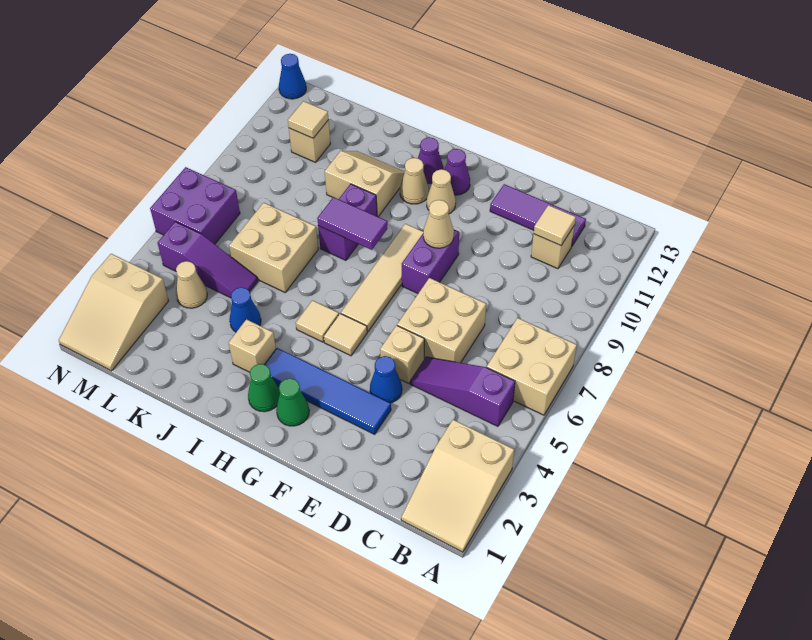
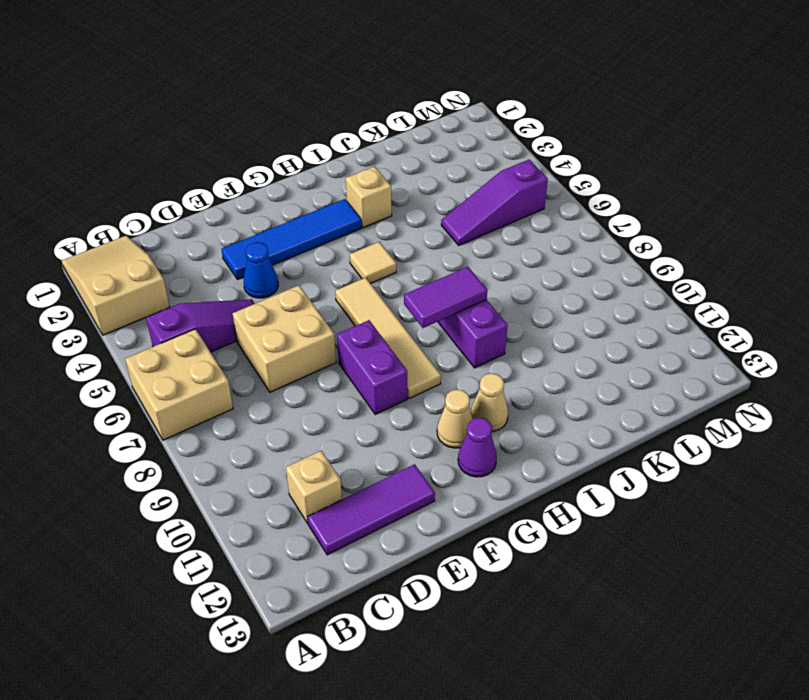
none -> tan brick E5 level 1
none -> green cone G2 level 1
none -> tan tile G5 level 1
none -> green cone H2 level 1

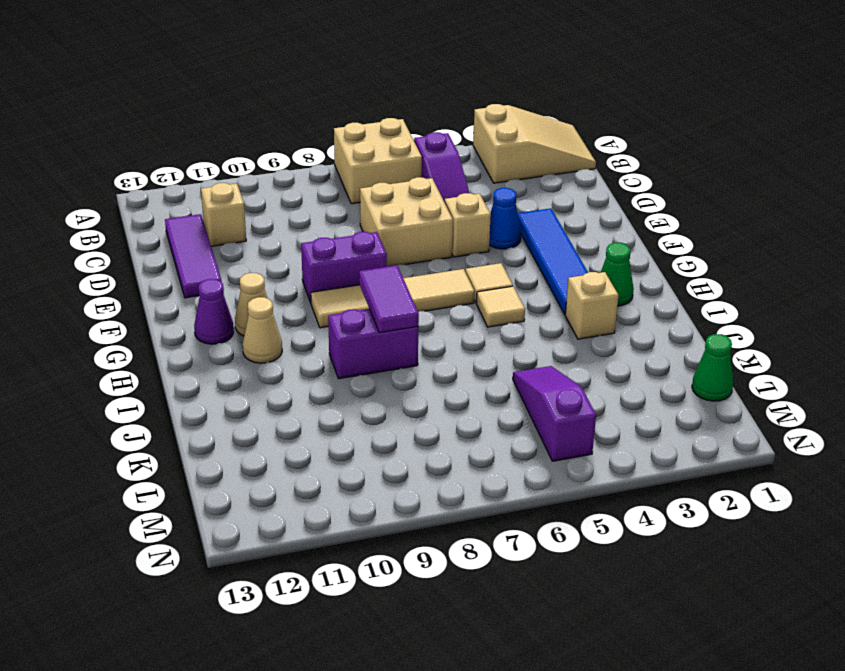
green cone L1 level 1 -> green cone G2 level 1
none -> purple cone H12 level 1
none -> tan slope I10:J11 level 1 top 10
none -> blue cone J4 level 1
none -> tan brick J6:K7 level 1

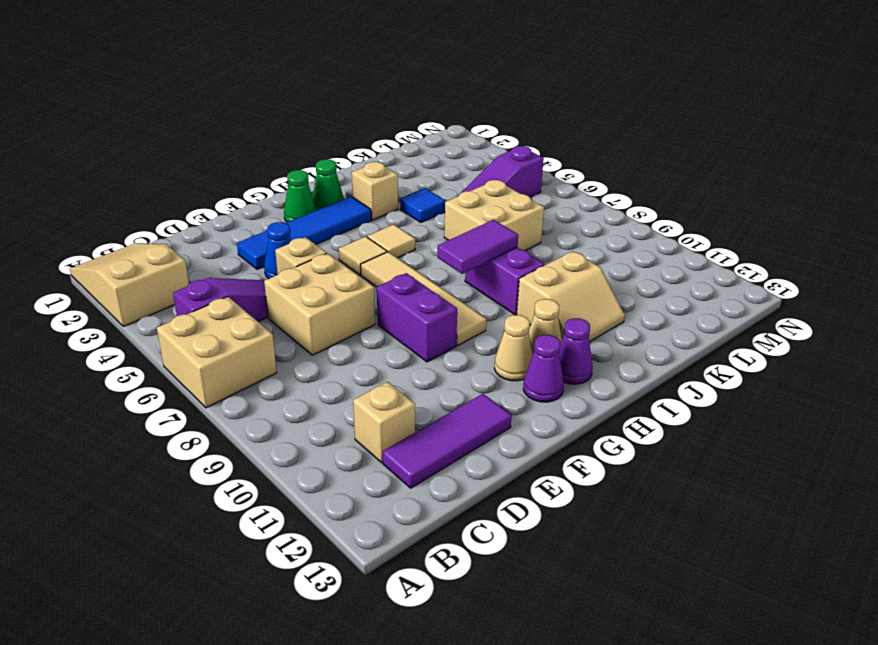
blue tile J4 level 1 -> blue cone J4 level 1
none -> tan cone L4 level 1
none -> tan brick L11 level 1
none -> tan slope M1:N3 level 1 top 3
none -> purple brick M6:N7 level 1

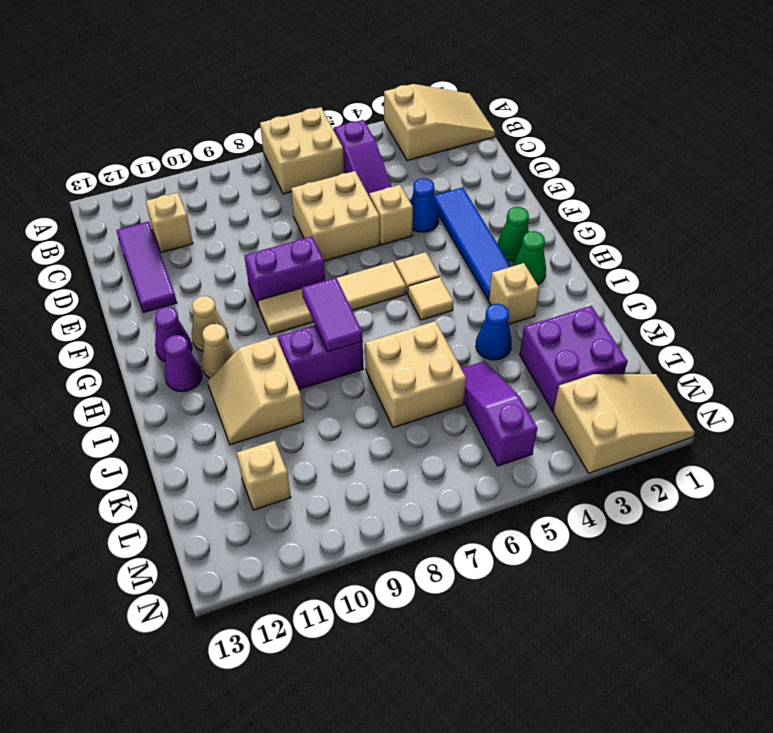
purple brick K2:L3 level 1 -> purple brick M6:N7 level 1
none -> tan cone L4 level 1
none -> blue cone N13 level 1
none -> tan tile C11 level 2
none -> tan cone F9 level 2

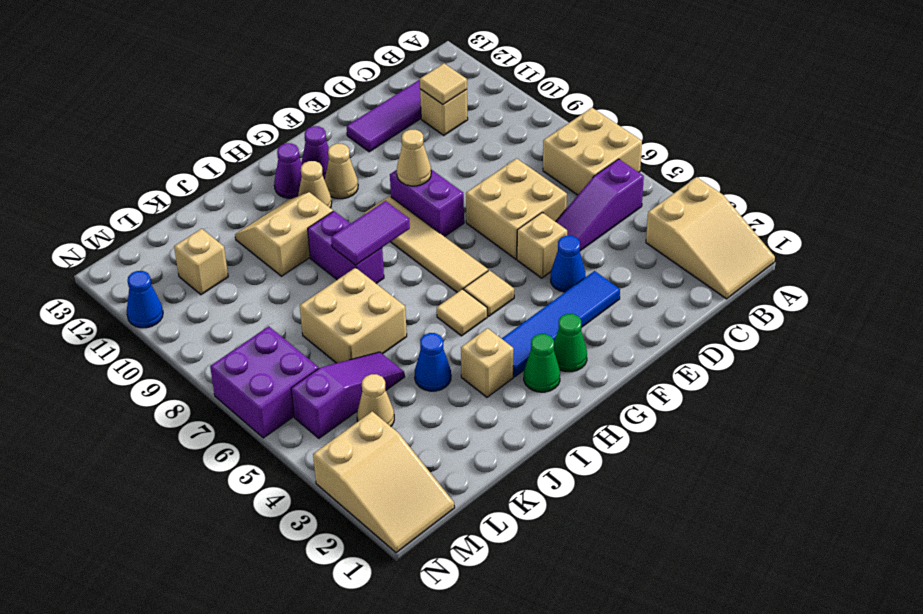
blue cone N11 level 1 -> blue cone N13 level 1
none -> tan tile L11 level 2

